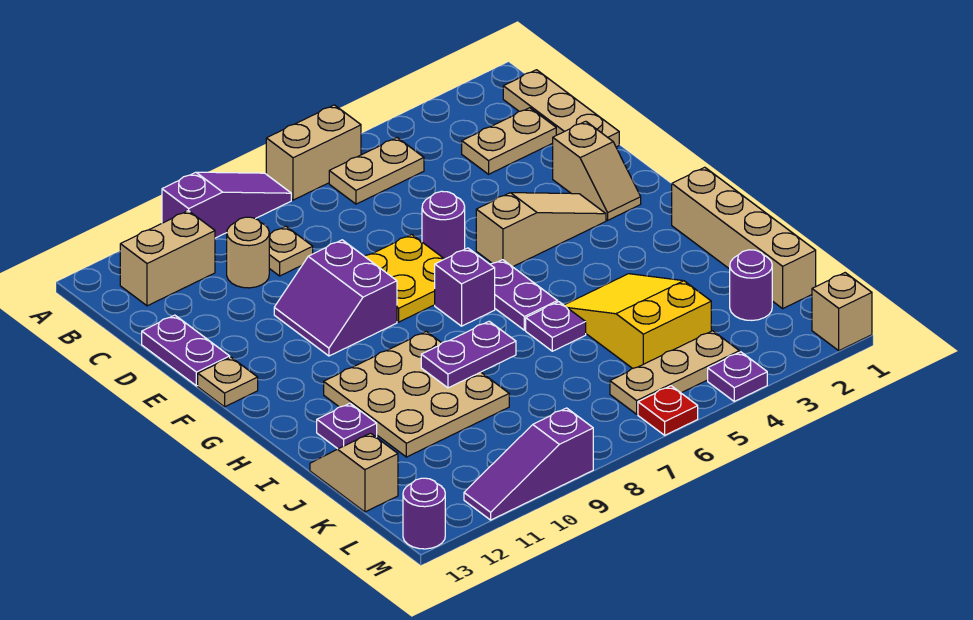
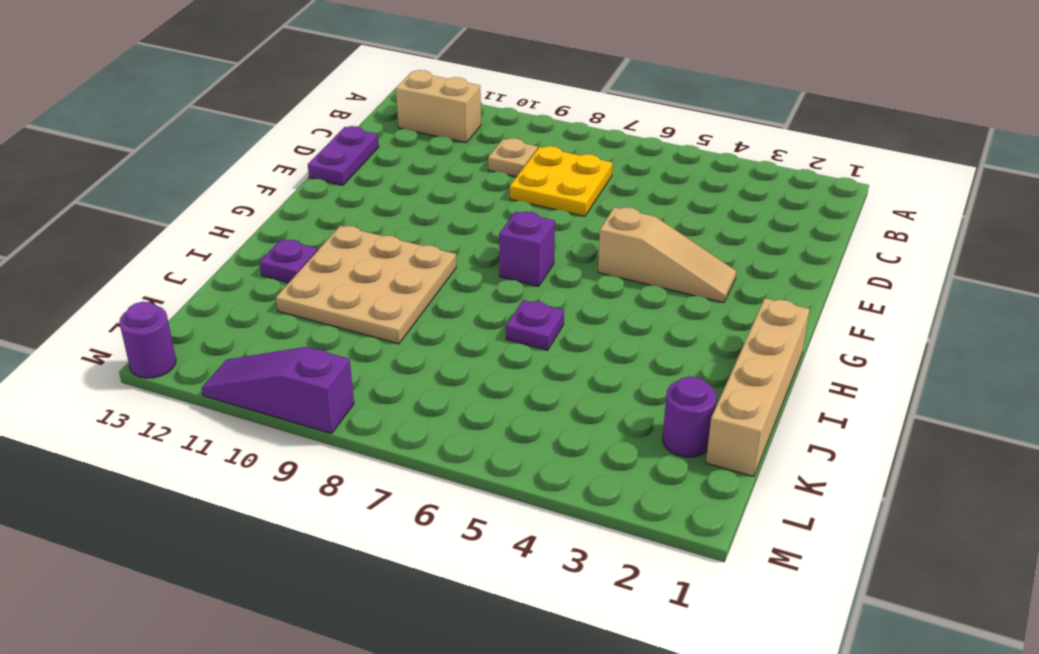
yellow plate C7:D8 level 1 -> yellow plate E7:F8 level 1
none -> tan brick A6:A7 level 1
none -> purple slope A8:A10 level 1 top 10
none -> tan plate B1:D1 level 1
none -> tan plate B5:B6 level 1

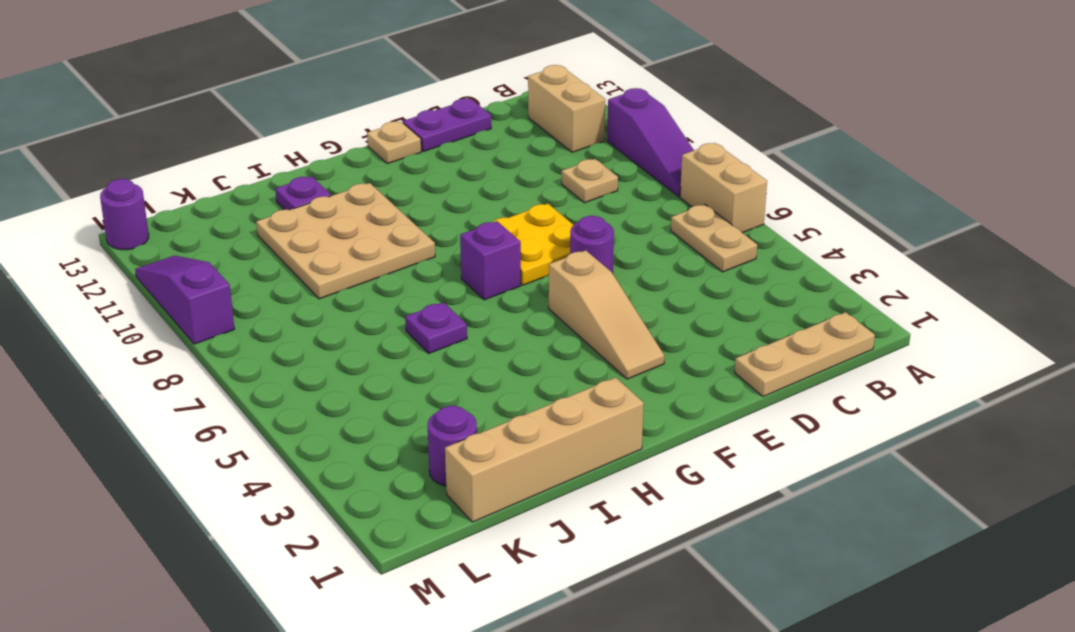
none -> tan plate C2:C3 level 1
none -> tan round brick C10 level 1
none -> tan slope E2:F2 level 1 top E
none -> purple slope E9:F10 level 1 top 9

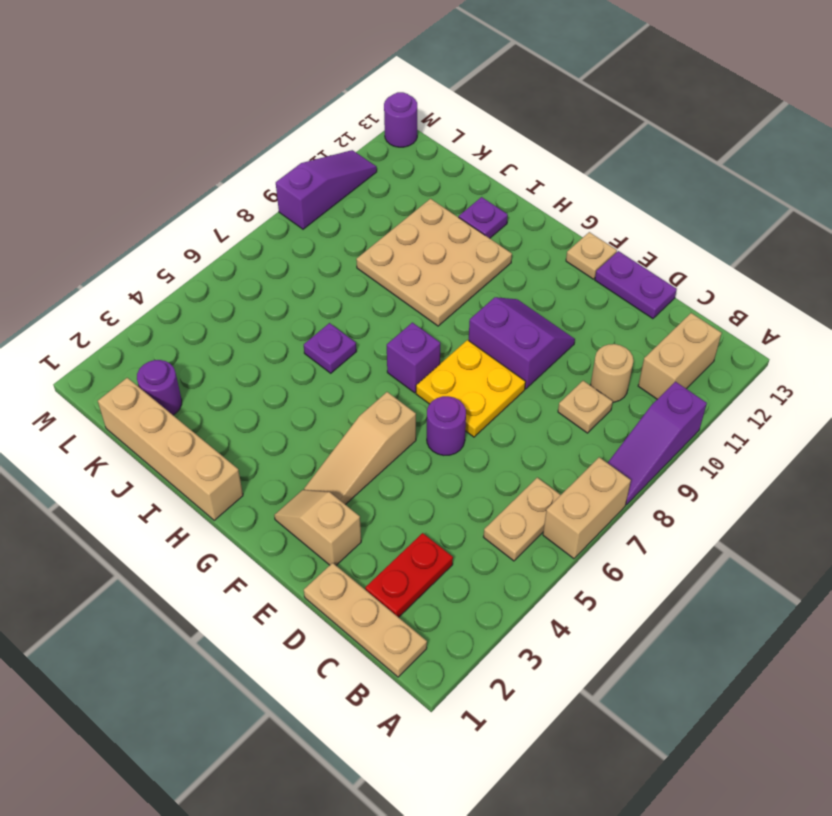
red plate C2:C3 level 1 -> tan plate C2:C3 level 1
none -> purple plate G6:H6 level 1
none -> yellow slope I4:K5 level 1 top K
none -> tan slope J13:K13 level 1 top K
none -> tan plate L4:L6 level 1

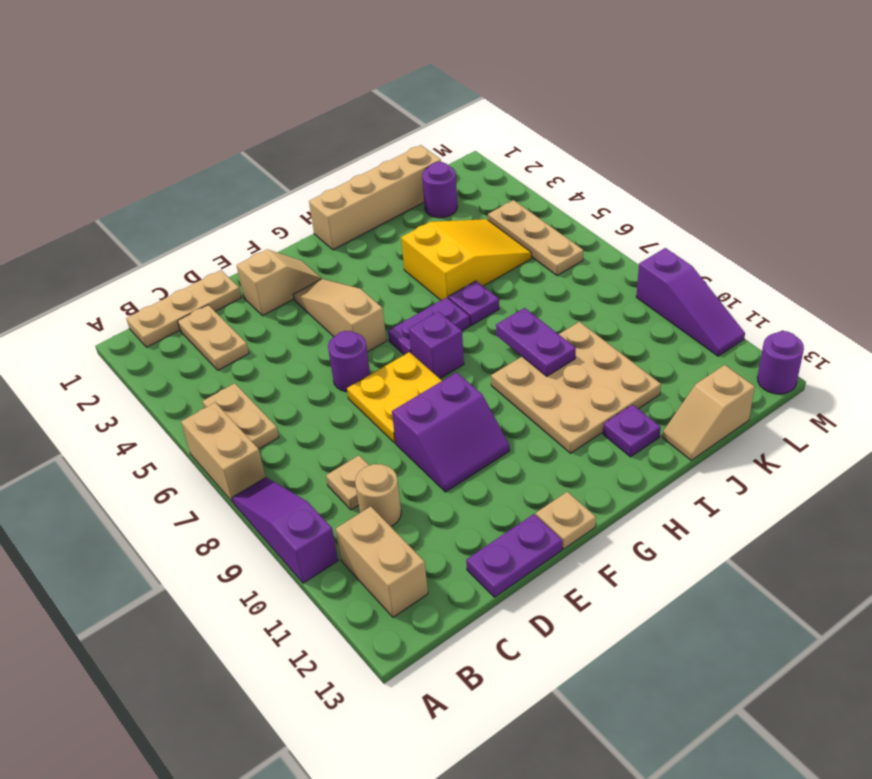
yellow slope I4:K5 level 1 top I -> yellow slope I4:K5 level 1 top K
none -> tan brick M1 level 1
none -> purple plate M4 level 1
none -> red plate M6 level 1

